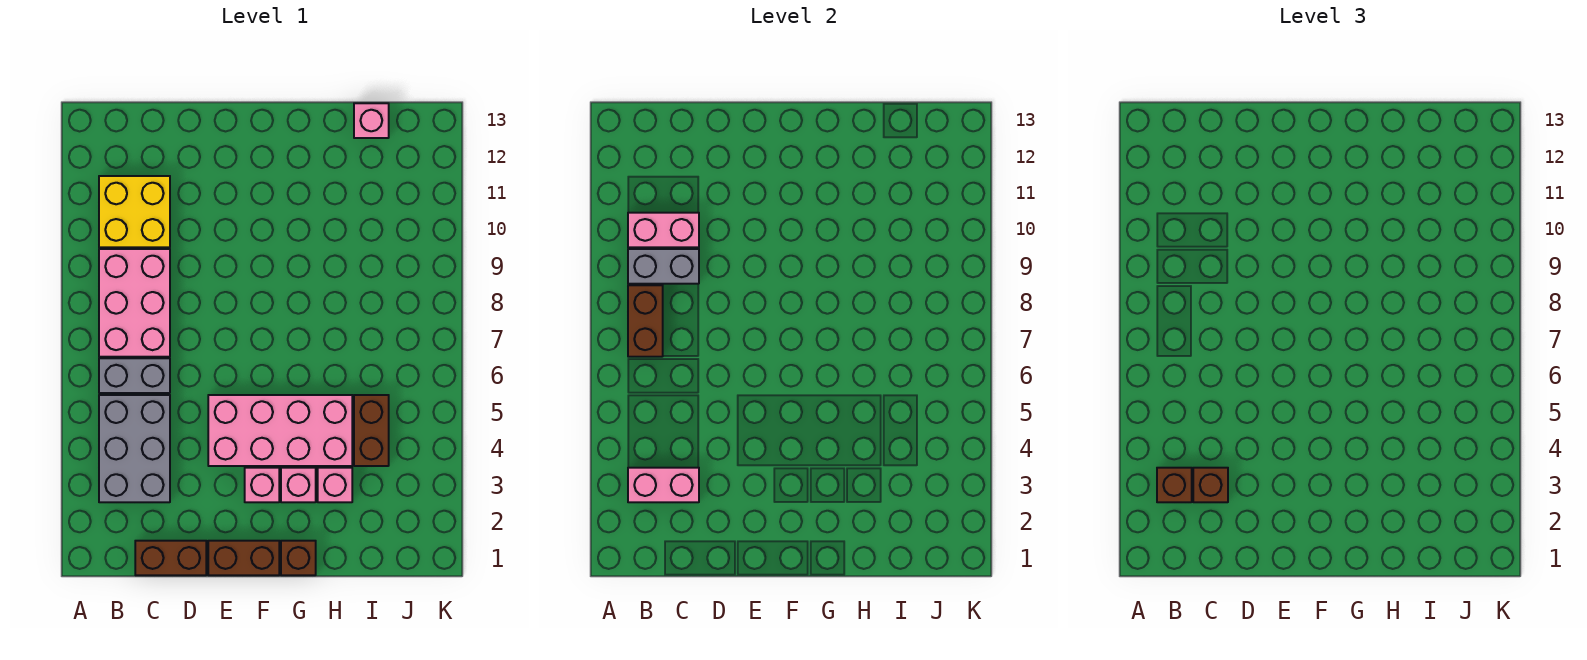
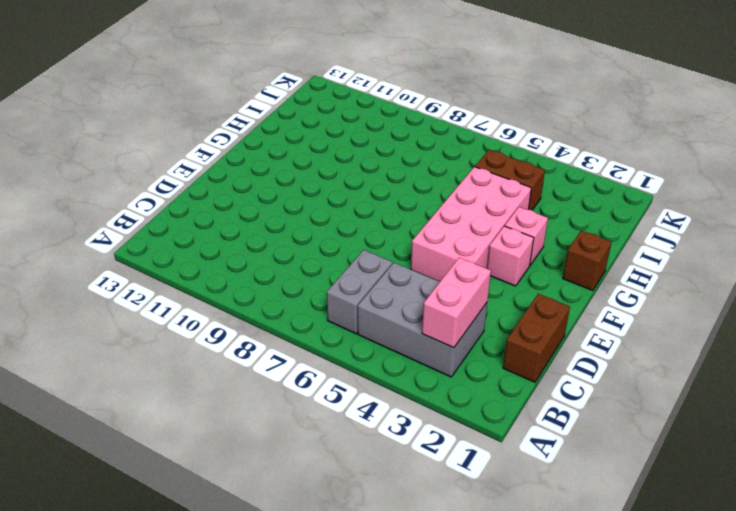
none -> pink brick B7:C9 level 1
none -> yellow brick B10:C11 level 1
none -> brown brick E1:F1 level 1

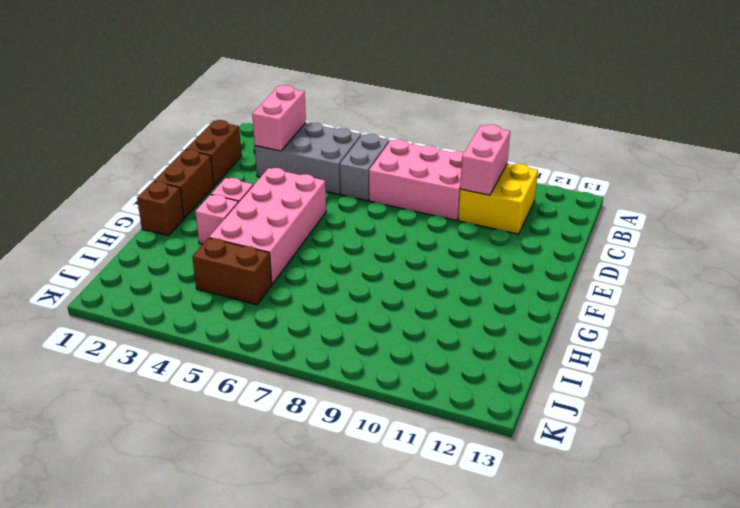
none -> pink brick H3 level 1
none -> pink brick I13 level 1
none -> brown brick B7:B8 level 2

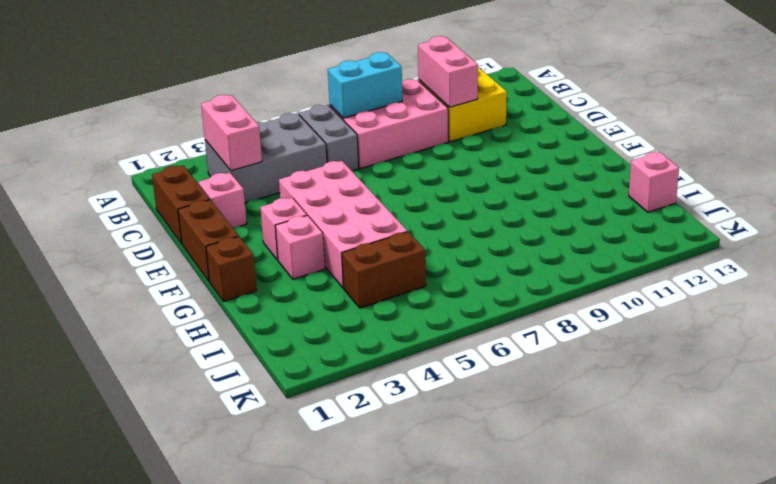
cyan brick B7:B8 level 2 -> brown brick B7:B8 level 2
pink brick D2 level 1 -> pink brick H3 level 1
none -> grey brick B9:C9 level 2
none -> brown brick B3 level 3
none -> brown brick C3 level 3

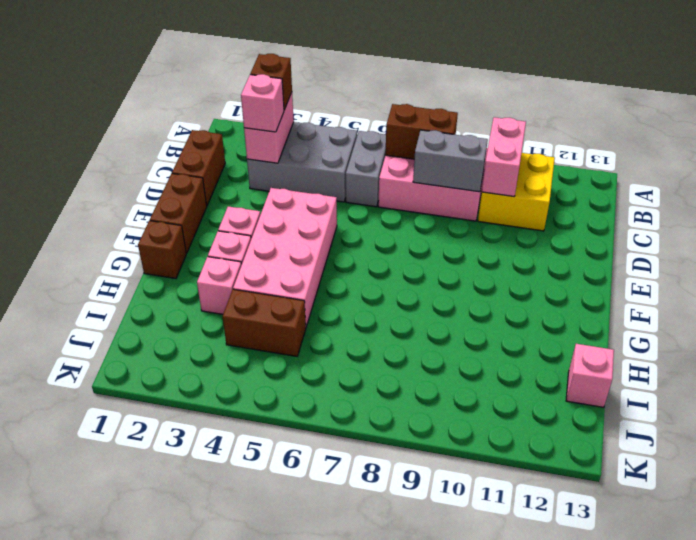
pink brick C3 level 3 -> brown brick C3 level 3
grey brick C8:C9 level 2 -> grey brick B9:C9 level 2

